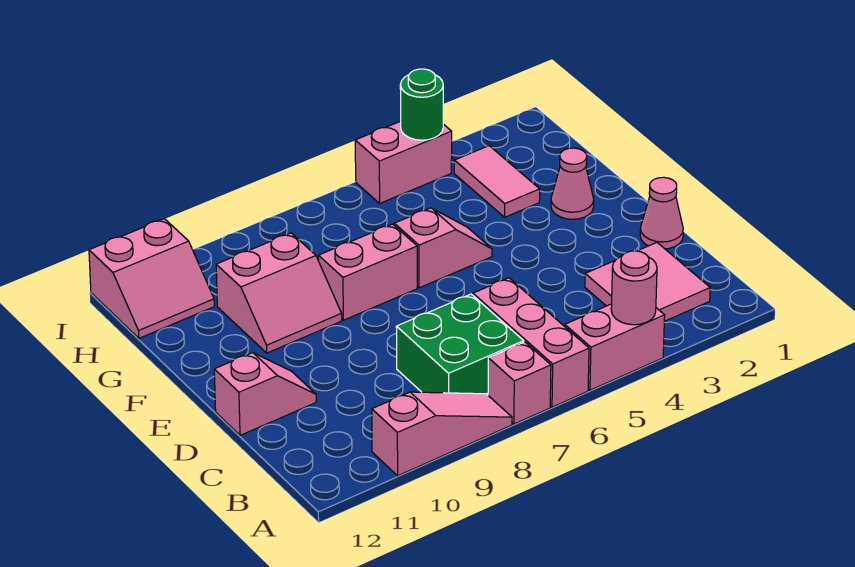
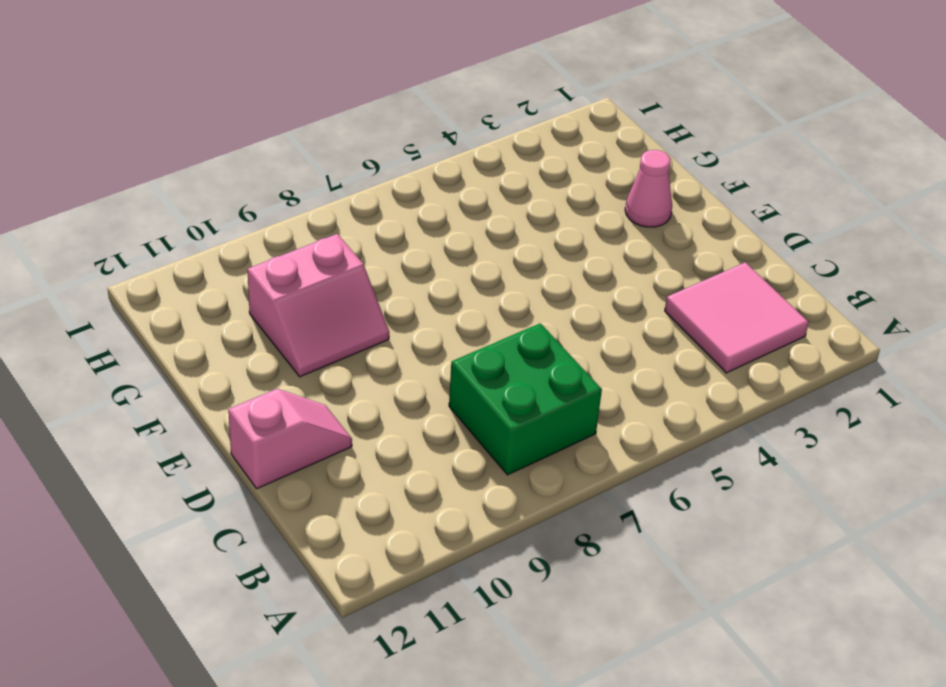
none -> pink brick A4:A5 level 1
none -> pink brick A6:C6 level 1
none -> pink brick A7 level 1

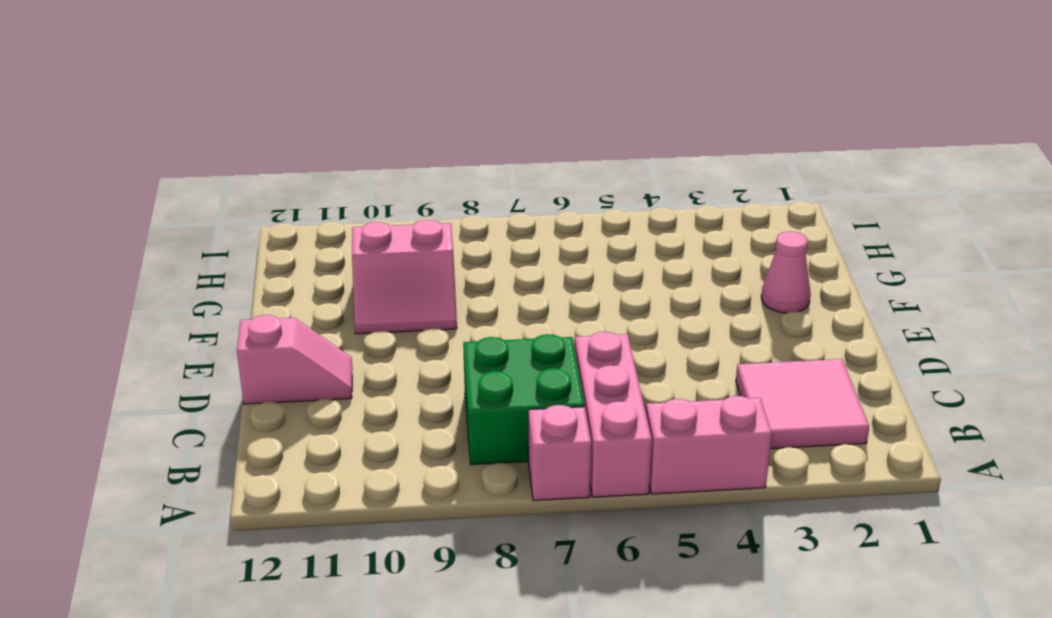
none -> pink slope A8:A10 level 1 top 10
none -> pink cone D1 level 1
none -> pink slope F5:F6 level 1 top 6

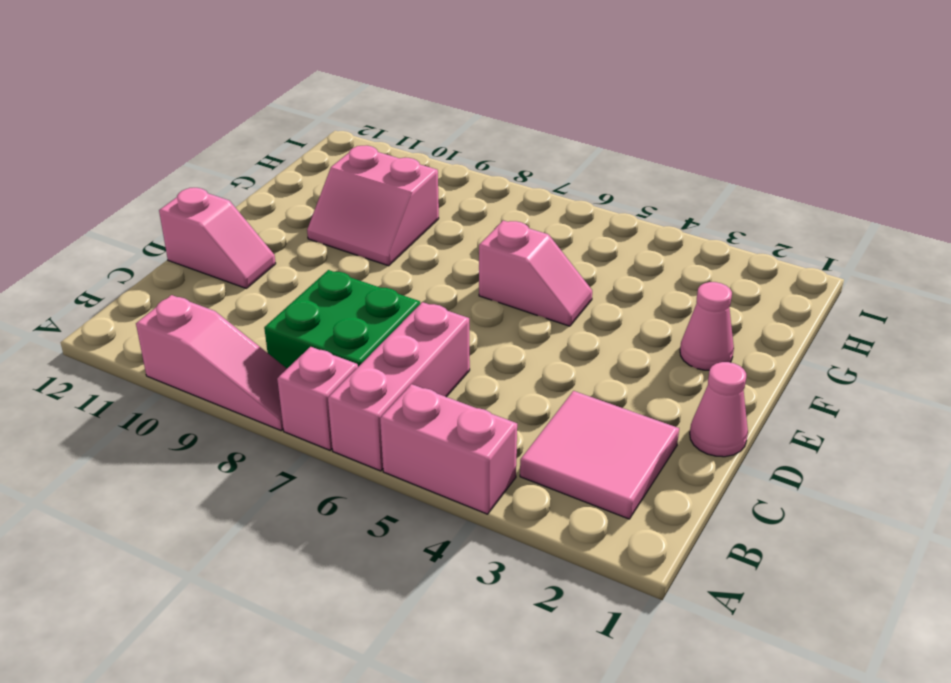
none -> pink brick F7:F8 level 1
none -> pink tile G3:H3 level 1
none -> pink slope H11:I12 level 1 top I

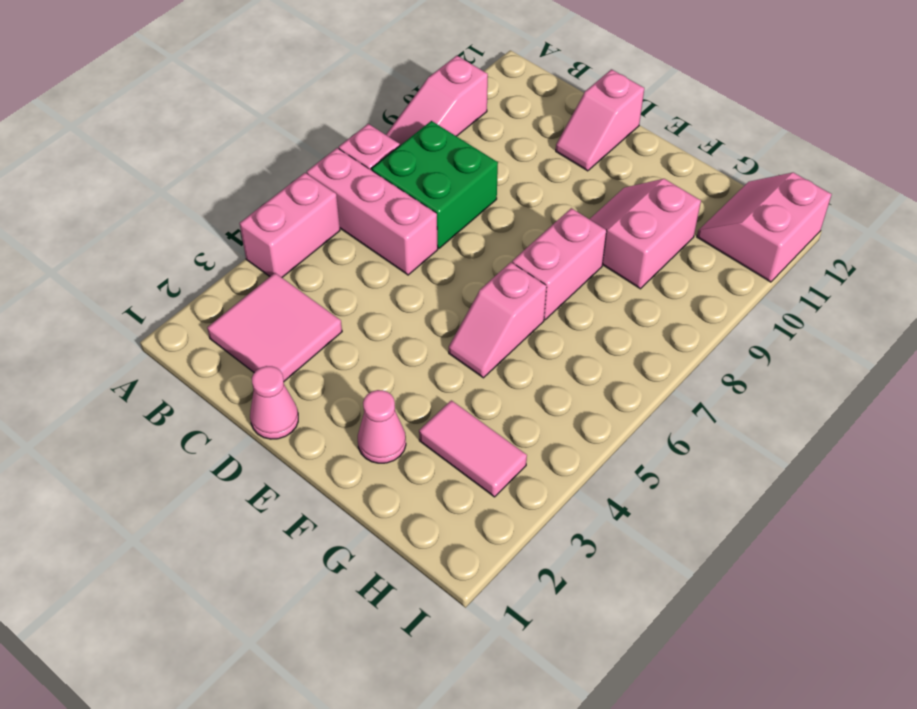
none -> pink brick I4:I5 level 1
none -> pink round brick A4 level 2
none -> green round brick I4 level 2

